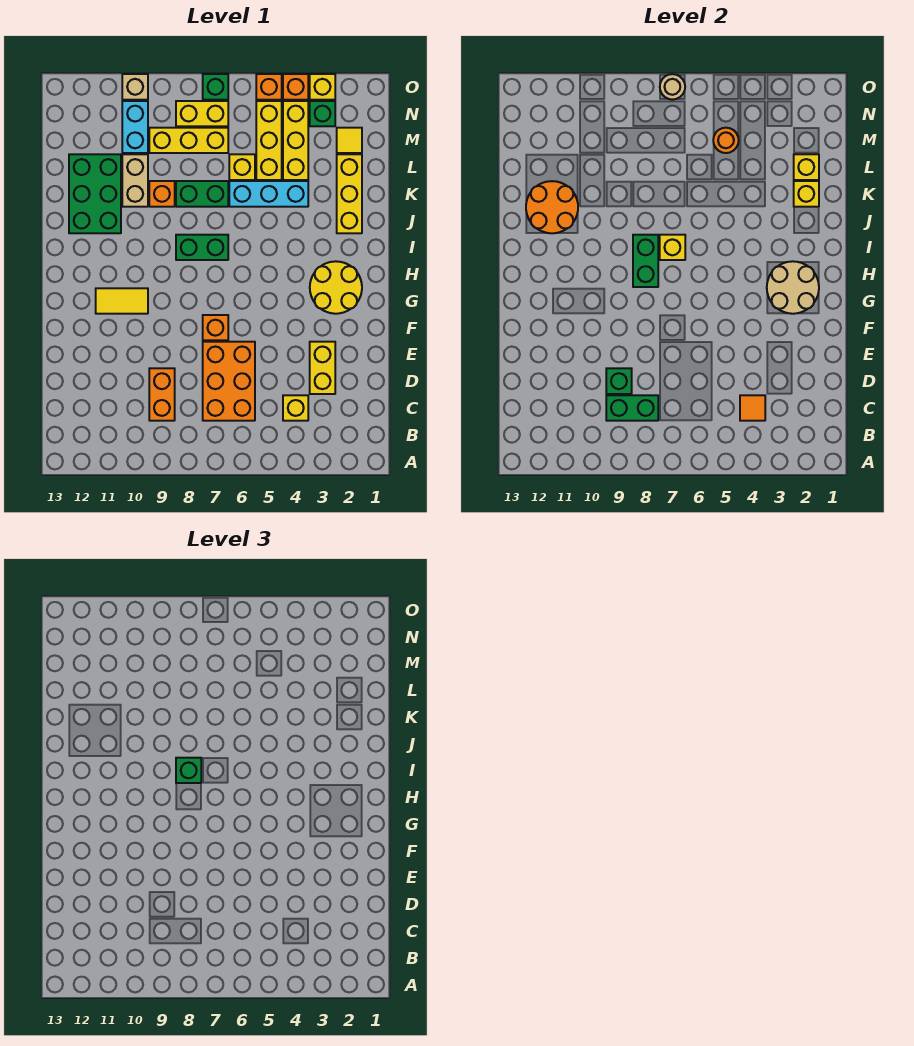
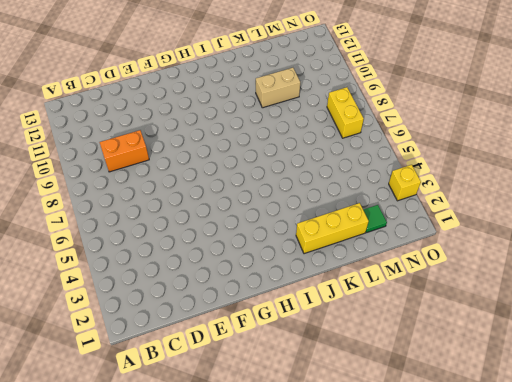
green tile M2 level 1 -> yellow tile M2 level 1
none -> yellow brick C4 level 1
none -> orange brick C6:E7 level 1
none -> yellow brick D3:E3 level 1
none -> orange brick F7 level 1

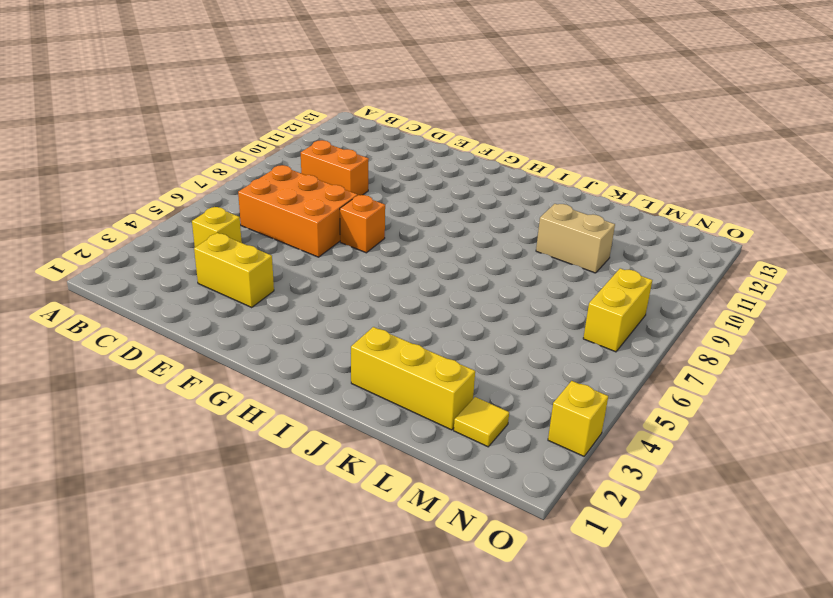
none -> yellow round brick G2:H3 level 1
none -> yellow tile G10:G11 level 1
none -> green brick I7:I8 level 1
none -> green brick J11:L12 level 1

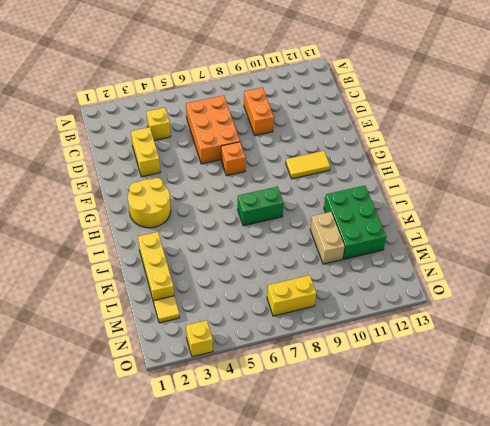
none -> cyan brick K4:K6 level 1
none -> green brick K7:K8 level 1
none -> orange brick K9 level 1
none -> yellow brick L4:N4 level 1

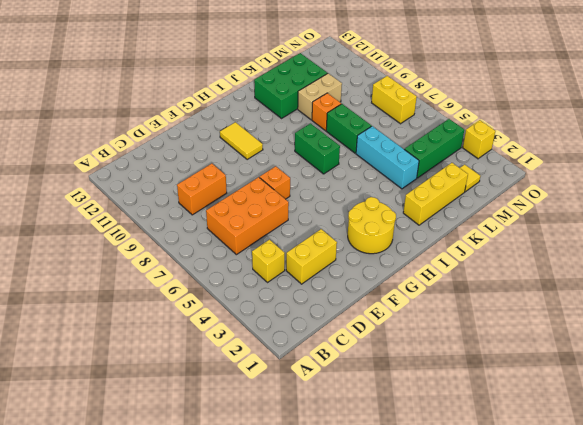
green brick L4:N4 level 1 -> yellow brick L4:N4 level 1
none -> yellow brick L5:N5 level 1
none -> yellow brick L6 level 1
none -> yellow brick M7:M9 level 1
none -> cyan brick M10:N10 level 1

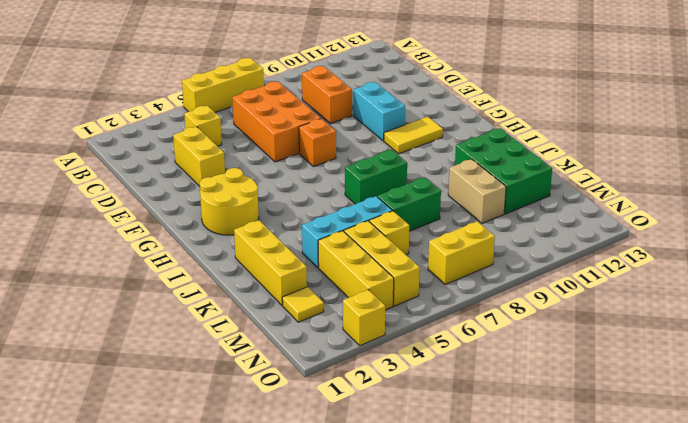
yellow brick A5:A7 level 1 -> yellow brick M7:M9 level 1
cyan brick E10:F10 level 1 -> cyan brick M10:N10 level 1
none -> orange brick K9 level 1
none -> green brick N3 level 1
none -> orange brick O4 level 1
none -> orange brick O5 level 1

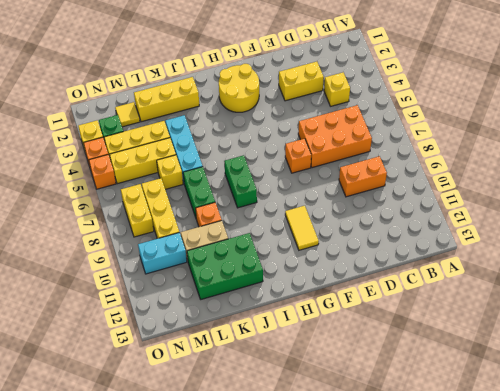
none -> green brick O7 level 1
none -> tan brick O10 level 1
none -> orange tile C4 level 2
none -> green brick C8:C9 level 2

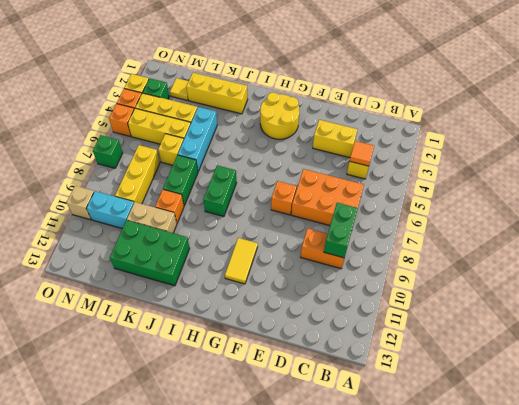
none -> yellow brick N7:N8 level 1
none -> green brick D9 level 2
none -> tan round brick G2:H3 level 2
none -> green brick H8:I8 level 2

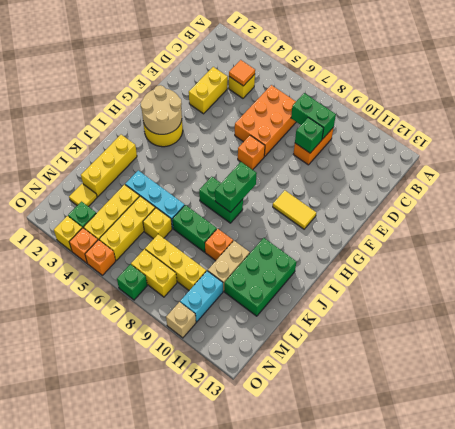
none -> yellow brick I7 level 2
none -> orange round brick J11:K12 level 2
none -> yellow brick K2 level 2
none -> yellow brick L2 level 2

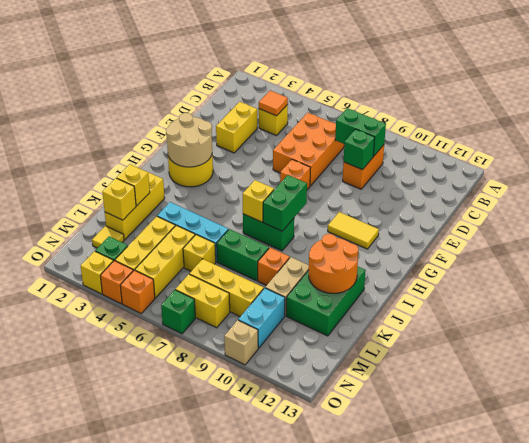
none -> orange round brick M5 level 2
none -> tan round brick O7 level 2
none -> green brick I8 level 3

